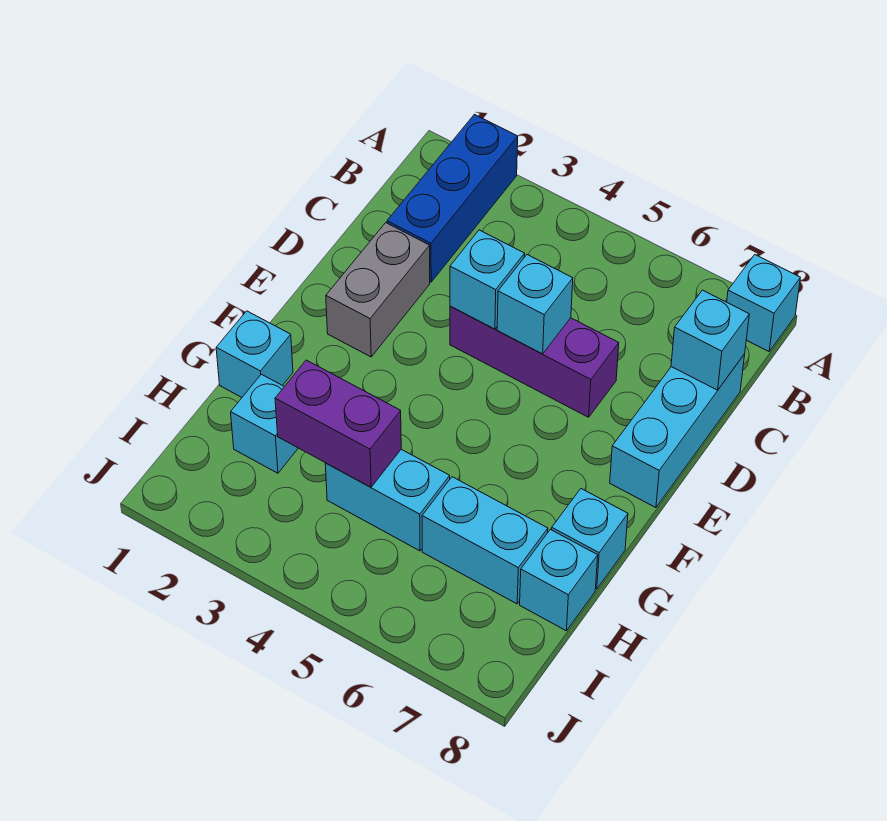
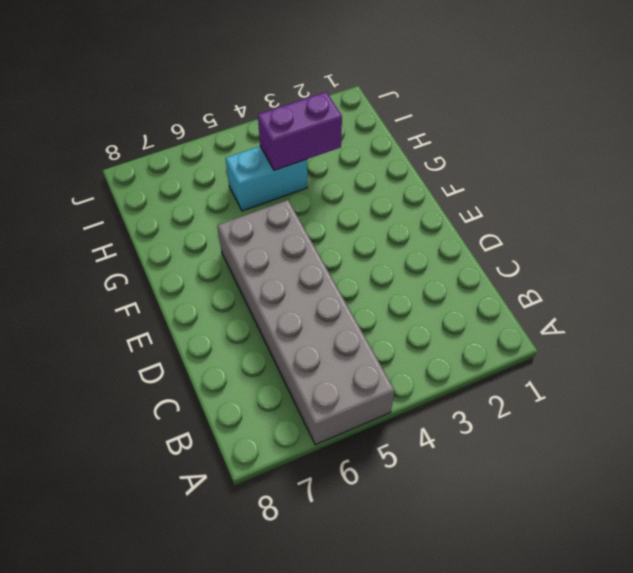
grey brick A5:F6 level 1 -> purple brick D4:D6 level 1
none -> blue brick A2:C2 level 1
none -> cyan brick A8 level 1
none -> cyan brick C8:E8 level 1

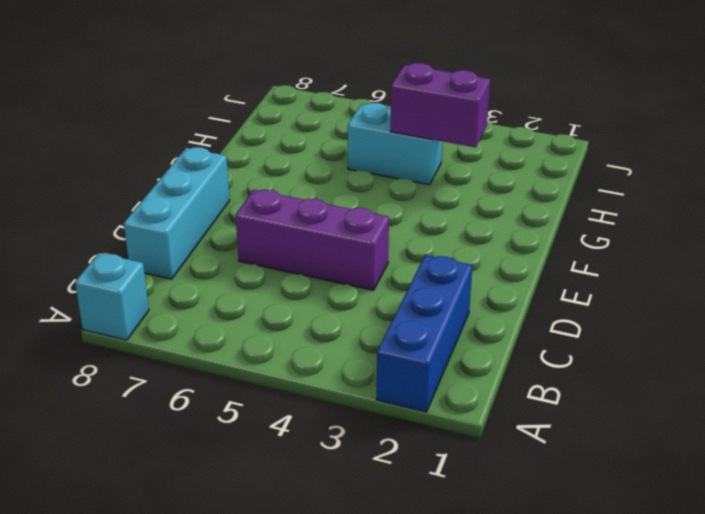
none -> grey brick D2:E2 level 1
none -> cyan brick G1 level 1
none -> cyan brick G8 level 1

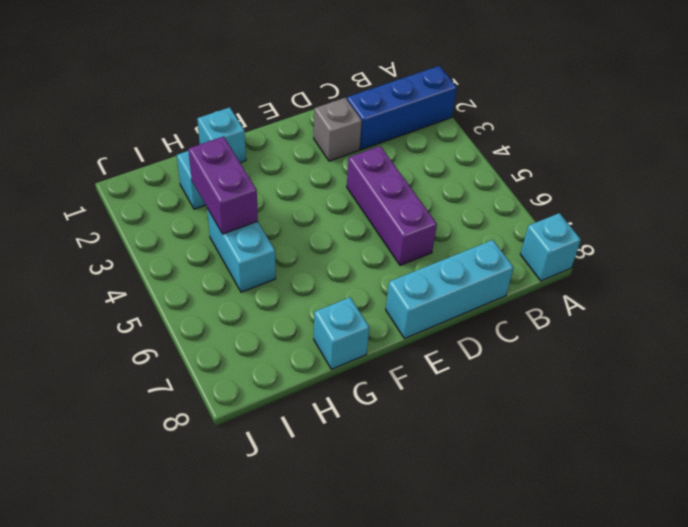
grey brick D2 level 1 -> grey brick D2:E2 level 1
none -> cyan brick H6:H7 level 1
none -> cyan brick H8 level 1
none -> cyan brick C8 level 2

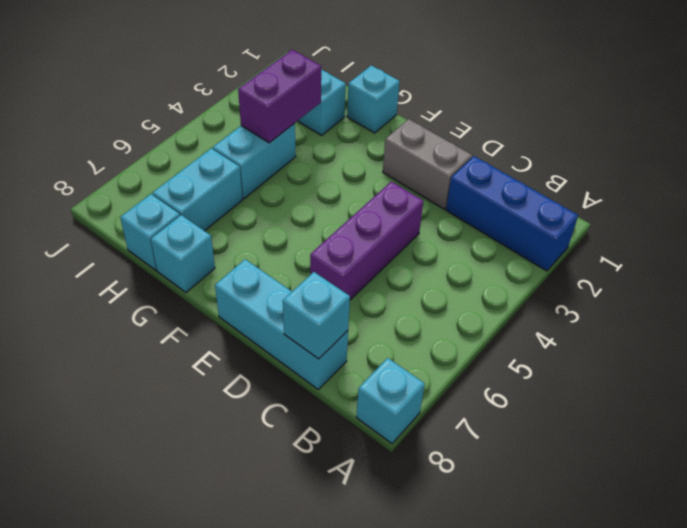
none -> cyan brick D4 level 2
none -> cyan brick D5 level 2

